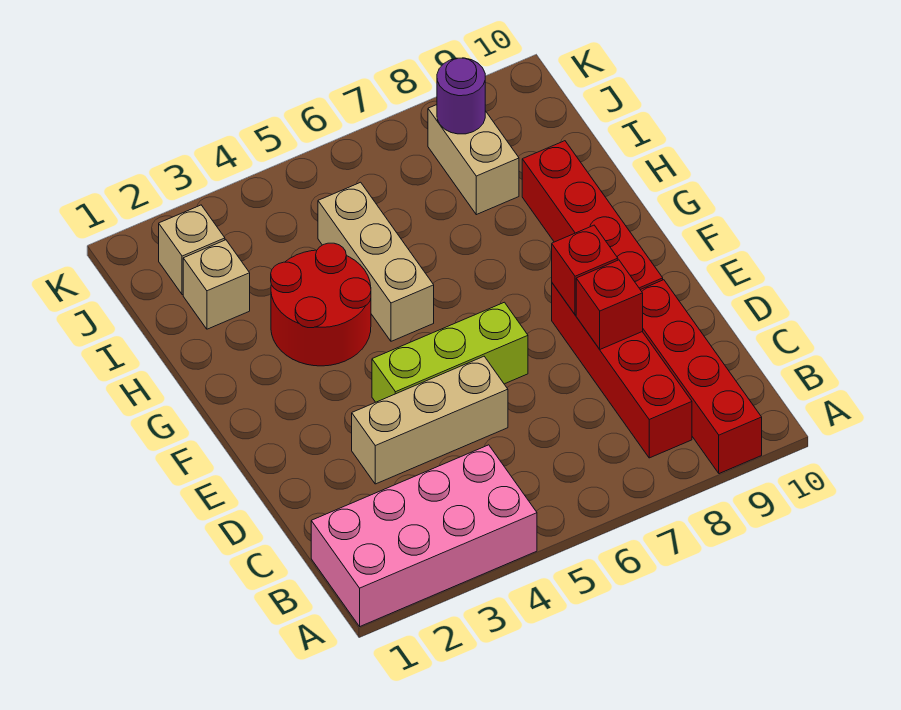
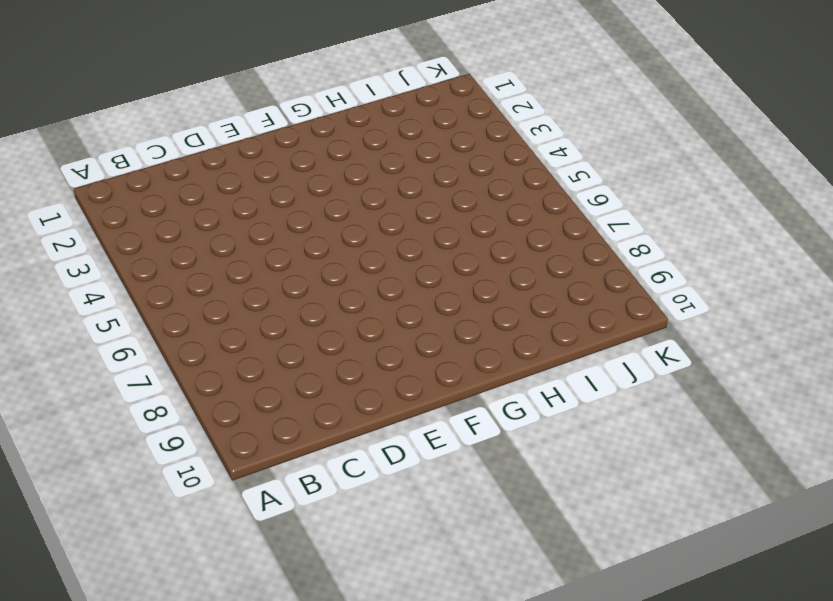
none -> pink brick A1:B4 level 1
none -> red brick A9:D9 level 1
none -> red brick B8:E8 level 1

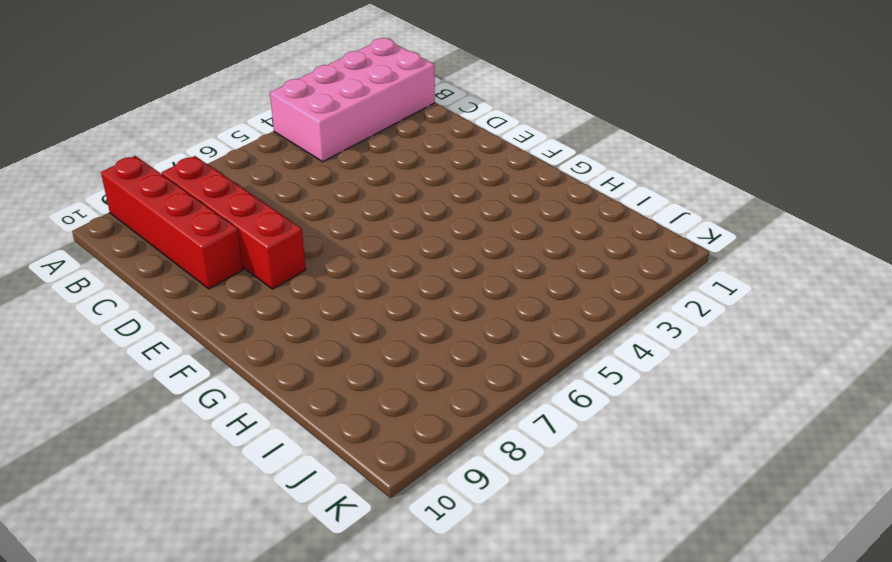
none -> tan brick D3:D5 level 1
none -> lime brick E4:E6 level 1
none -> red brick E9:H9 level 1

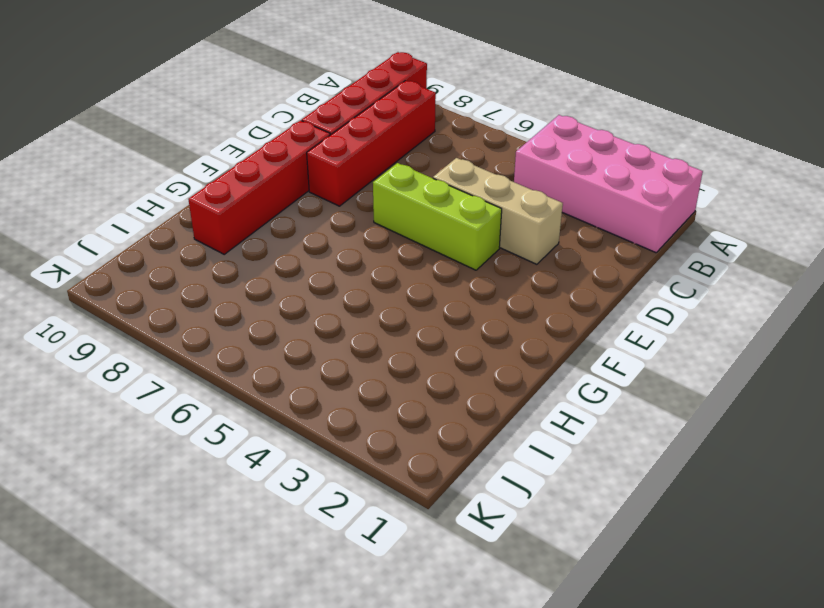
none -> red round brick G3:H4 level 1
none -> tan brick G5:I5 level 1
none -> tan brick I2 level 1

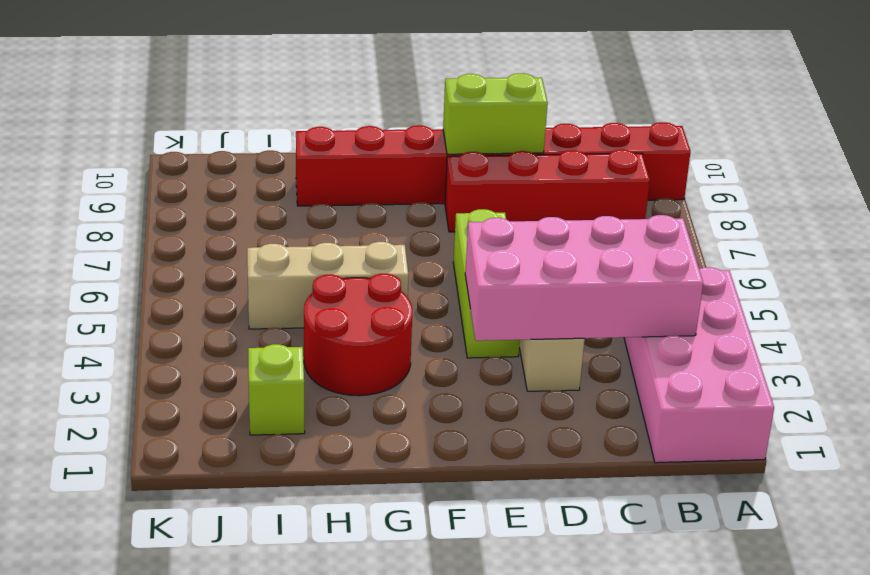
pink brick B3:E4 level 2 -> none
lime brick D9:E9 level 2 -> none
lime brick I2 level 1 -> tan brick I2 level 1
none -> tan brick I8:J8 level 1
none -> tan brick J2 level 1
none -> red brick D8 level 2

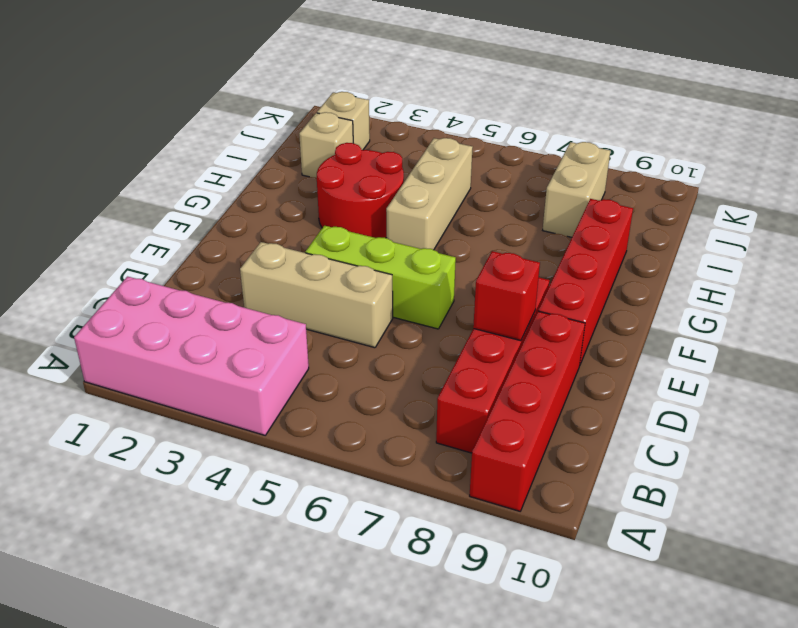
none -> red brick E8 level 2
none -> purple round brick J8 level 2

